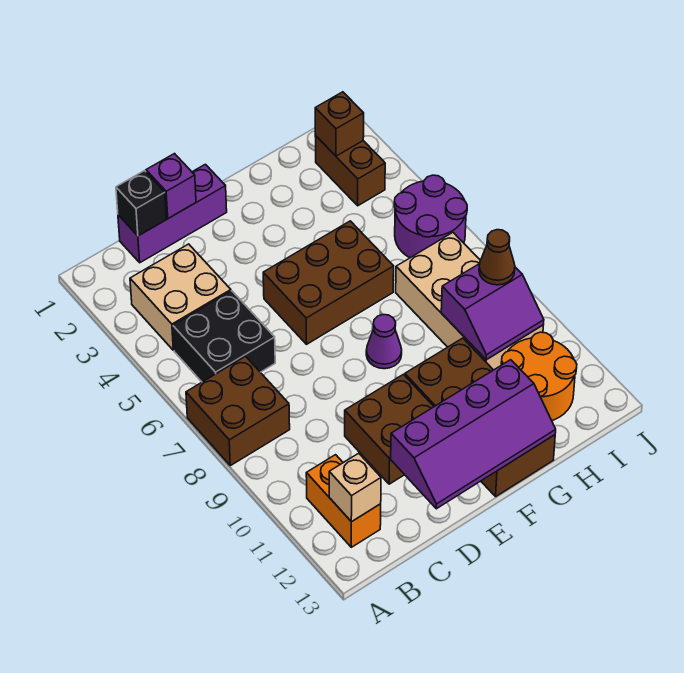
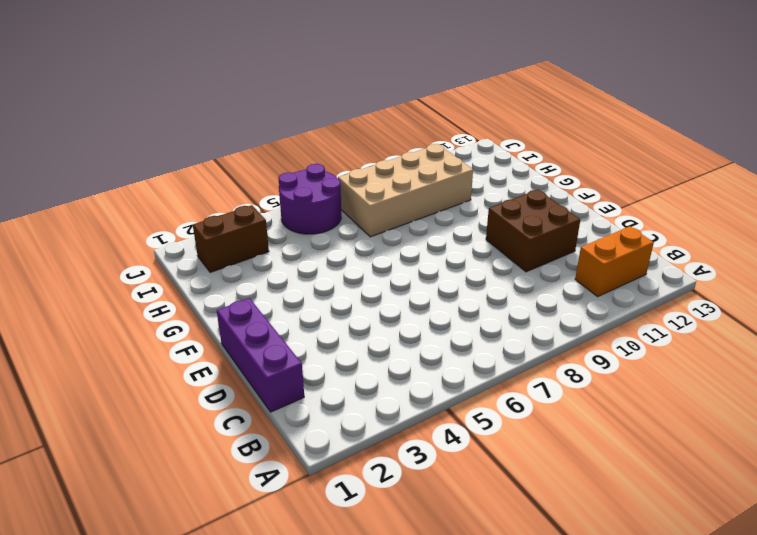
none -> brown brick A7:B8 level 1
none -> tan brick B3:C4 level 1
none -> black brick B5:C6 level 1

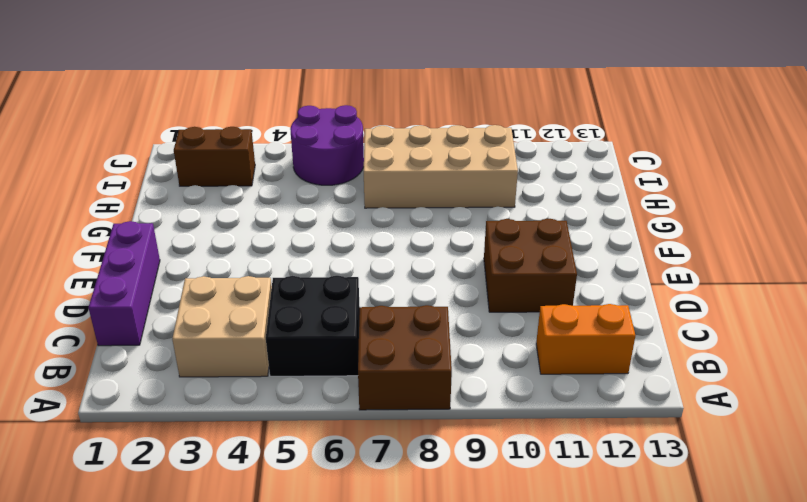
none -> brown brick E5:G6 level 1
none -> purple cone F8 level 1
none -> brown brick F10:G13 level 1

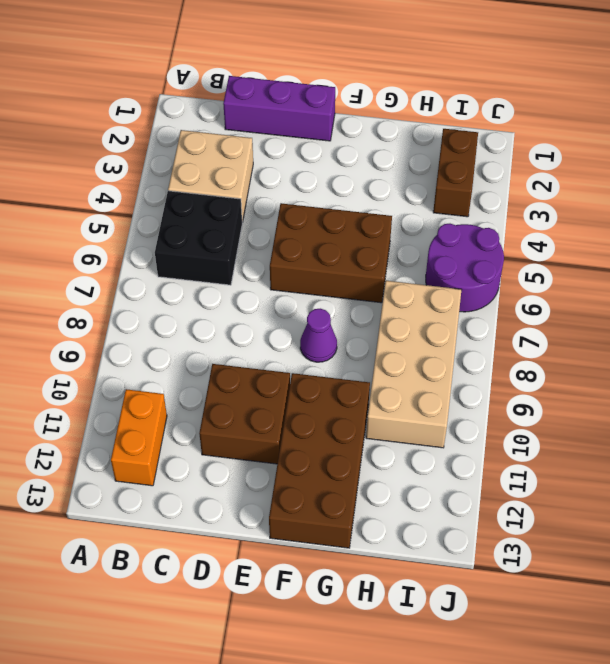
none -> brown brick A7:B8 level 1
none -> orange round brick H11:I12 level 1
none -> tan brick B12 level 2

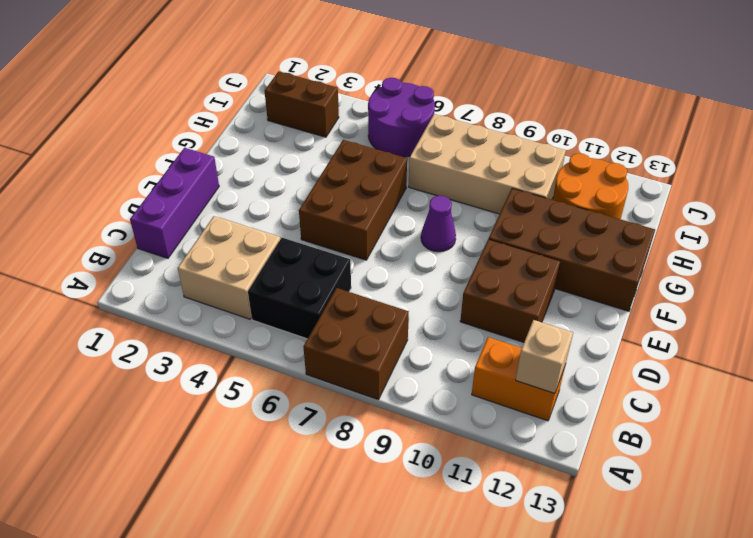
none -> black brick C1 level 2
none -> purple brick D1 level 2
none -> purple slope D12:G13 level 2 top 12

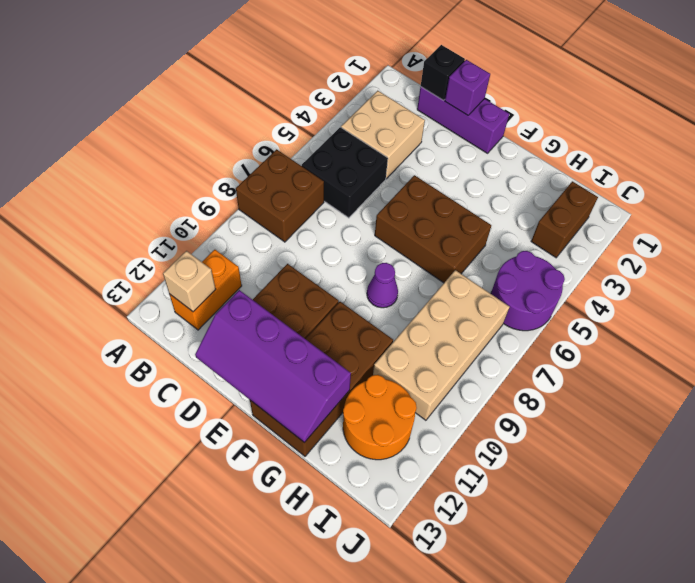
none -> purple slope H9:I10 level 2 top 9
none -> brown brick I2 level 2
none -> brown cone I9 level 3

